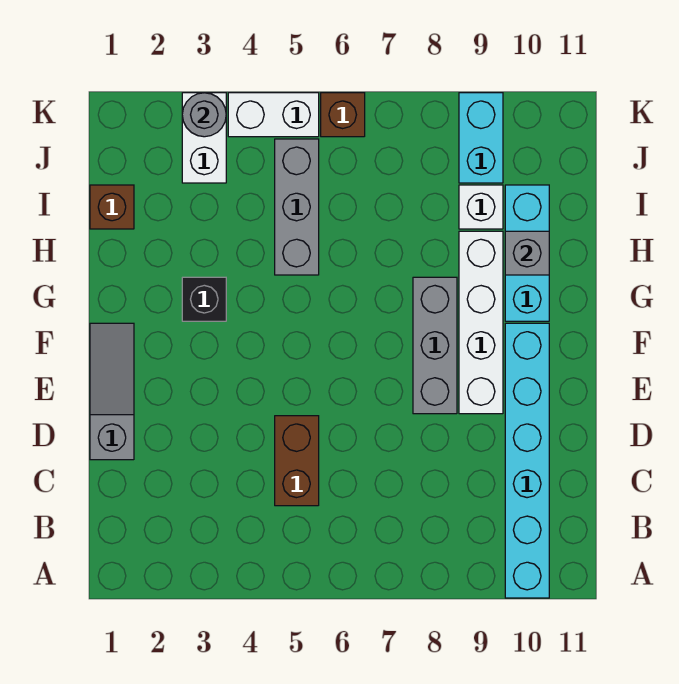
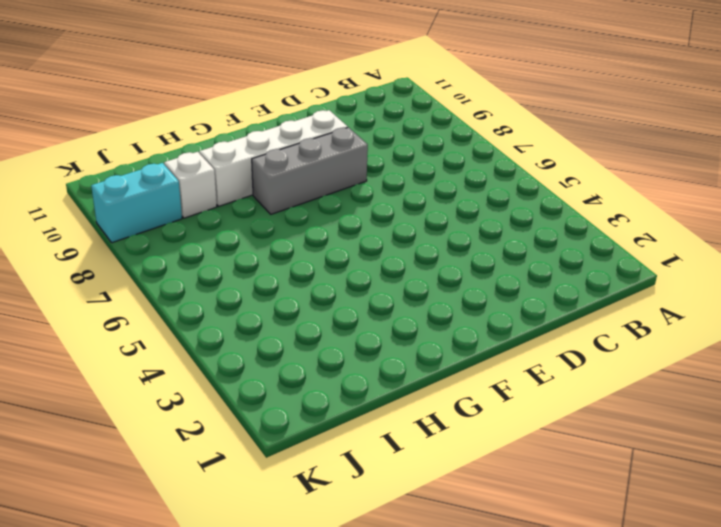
none -> cyan brick A10:F10 level 1
none -> brown brick C5:D5 level 1
none -> grey slope D1:F1 level 1 top D

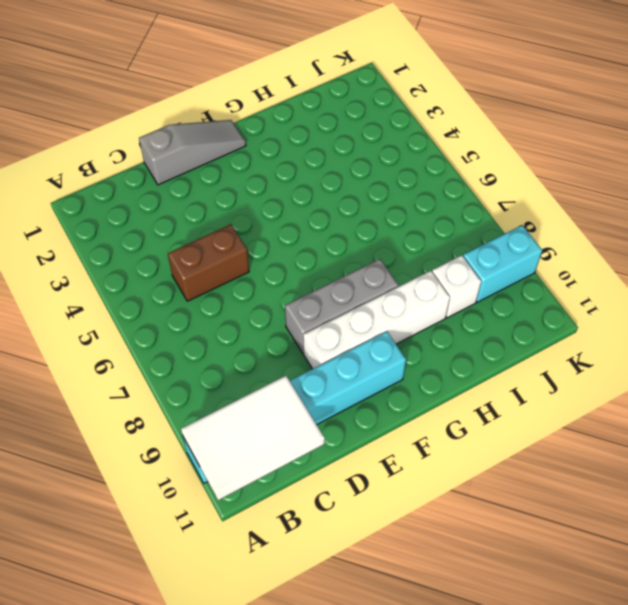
white tile A10:C11 level 2 -> none
none -> black brick G3 level 1
none -> cyan brick G10:I10 level 1
none -> grey brick H5:J5 level 1

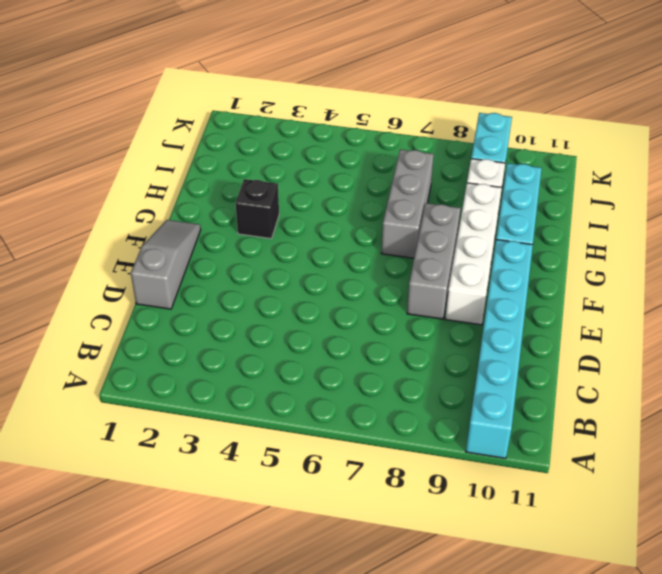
grey brick G7:I7 level 1 -> grey brick H5:J5 level 1
none -> brown brick C5:D5 level 1
none -> brown brick I1 level 1
none -> white brick J3:K3 level 1

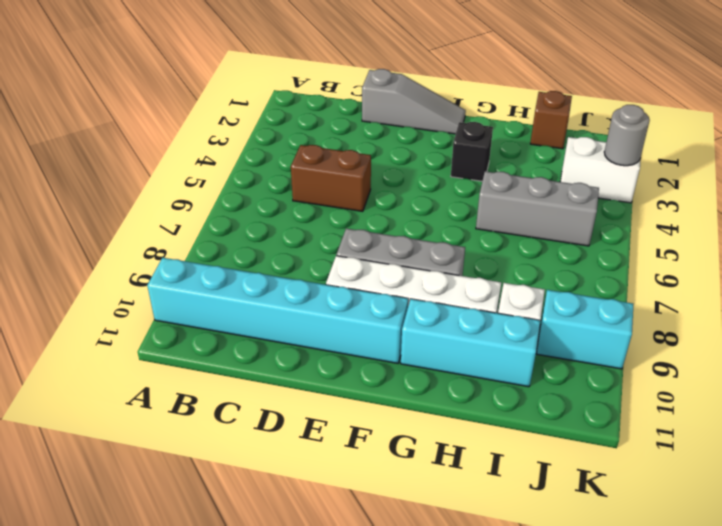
none -> white brick K4:K5 level 1
none -> brown brick K6 level 1
none -> grey brick H10 level 2

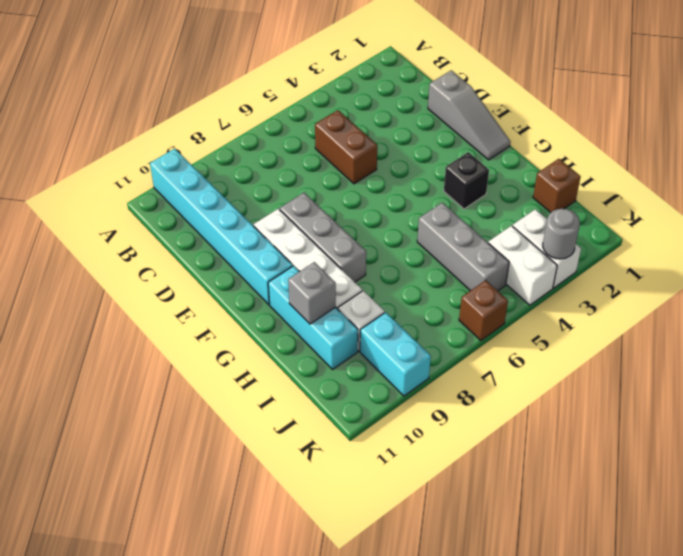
white brick J4:K4 level 1 -> white brick K4:K5 level 1

